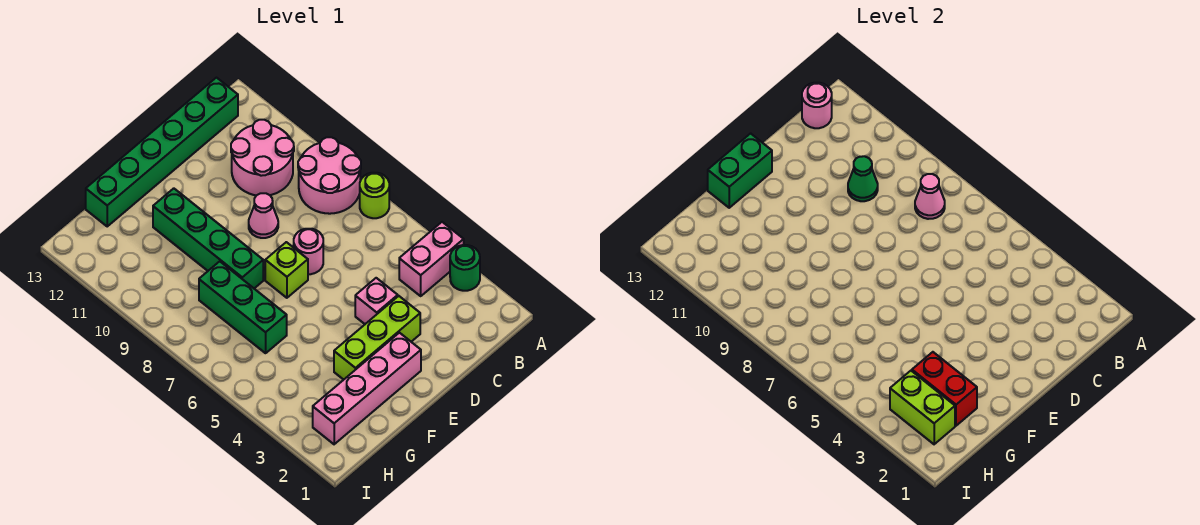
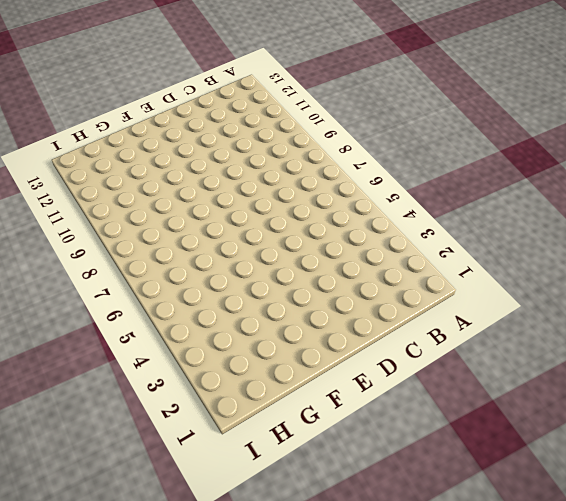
none -> green round brick A3 level 1
none -> pink brick A4:B4 level 1
none -> lime round brick A7 level 1

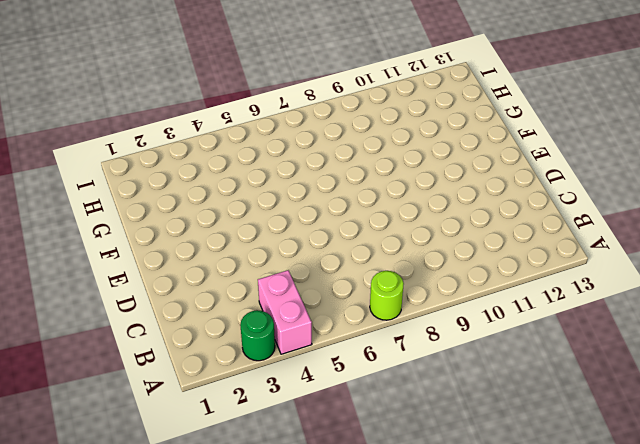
none -> pink round brick A8:B9 level 1
none -> pink round brick B10:C11 level 1
none -> green brick B13:G13 level 1

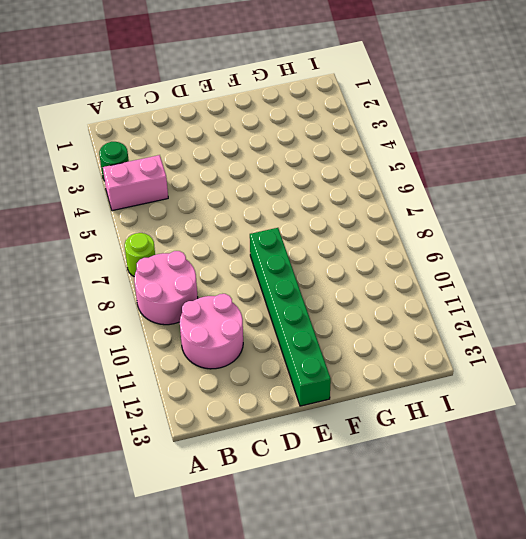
green brick E8:E13 level 1 -> green brick B13:G13 level 1
none -> lime brick D3:F3 level 1
none -> pink brick D4 level 1
none -> pink round brick D7 level 1

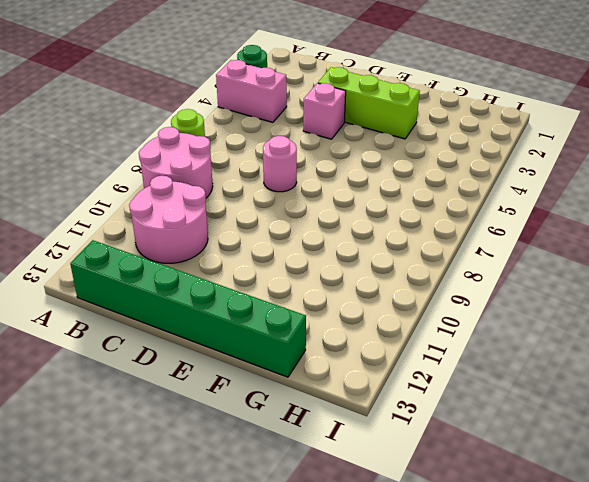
none -> pink cone D9 level 1
none -> pink brick E2:H2 level 1
none -> lime brick E7 level 1

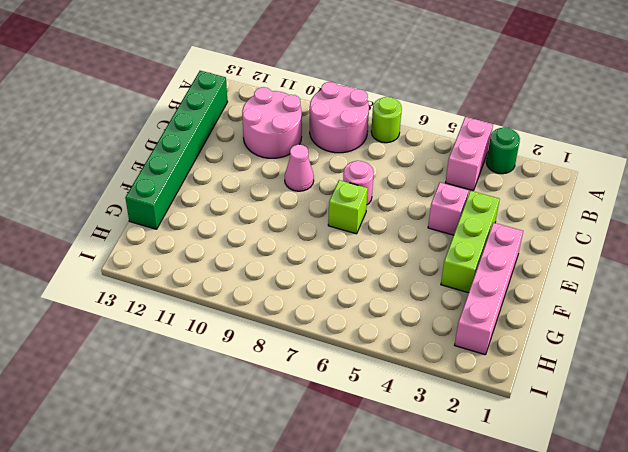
none -> green brick F8:F11 level 1
none -> green brick G6:G8 level 1
none -> pink cone B8 level 2

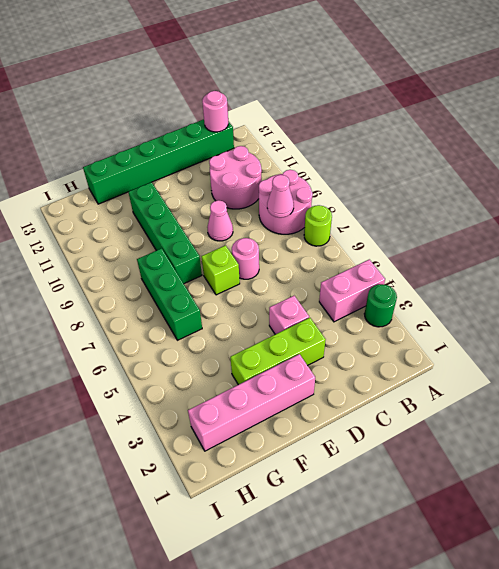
none -> green cone C10 level 2
none -> green brick E13:F13 level 2
none -> red brick G2:G3 level 2

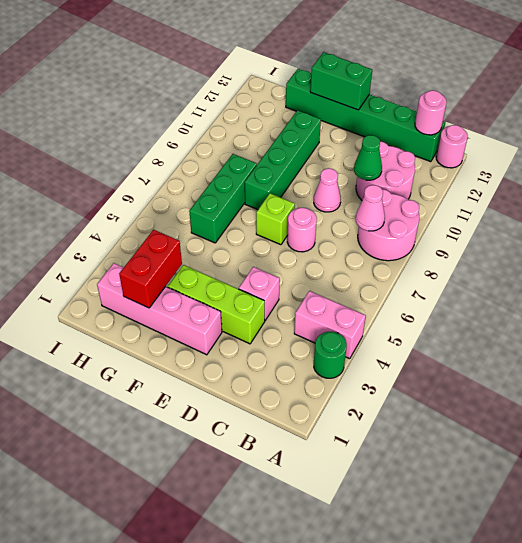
pink round brick A13 level 1 -> none
none -> lime round brick A7 level 1
none -> lime brick H2:H3 level 2

